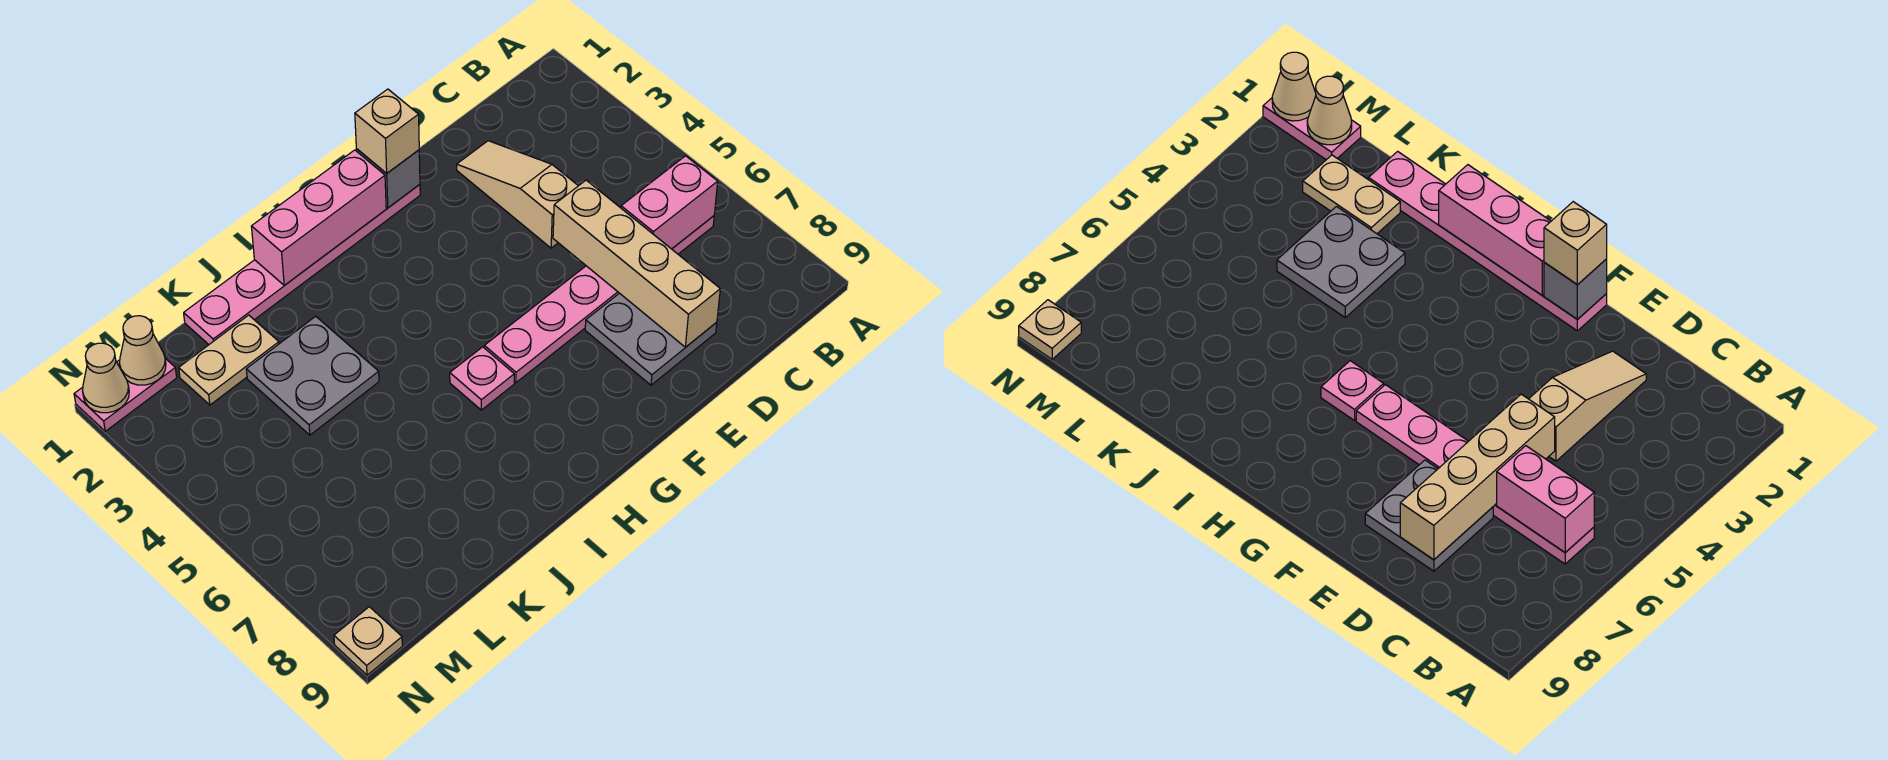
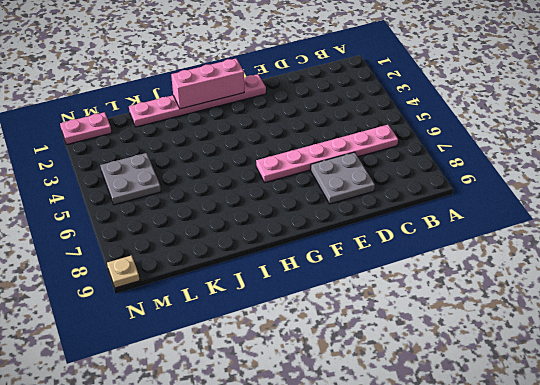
grey plate L4:M5 level 1 -> grey plate J3:K4 level 1
none -> tan slope D2:D4 level 1 top 4
none -> pink plate H6 level 1
none -> tan plate K2:L2 level 1

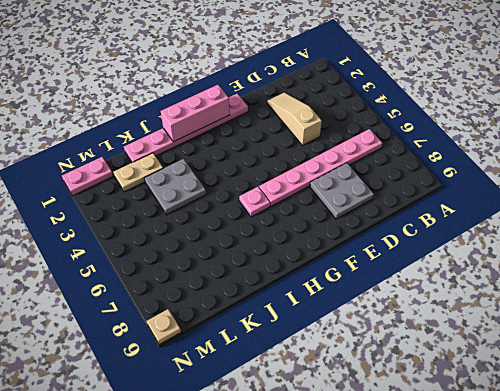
none -> pink brick B6:C6 level 2
none -> tan brick D5:D8 level 2
none -> grey brick F1 level 2

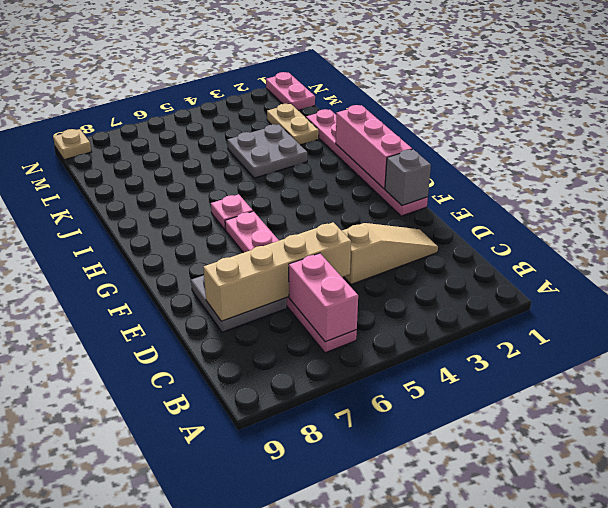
none -> tan cone M1 level 2
none -> tan cone N1 level 2
none -> tan brick F1 level 3

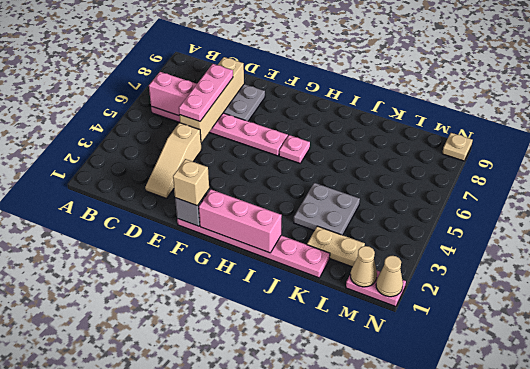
pink plate D5:D7 level 3 -> none

